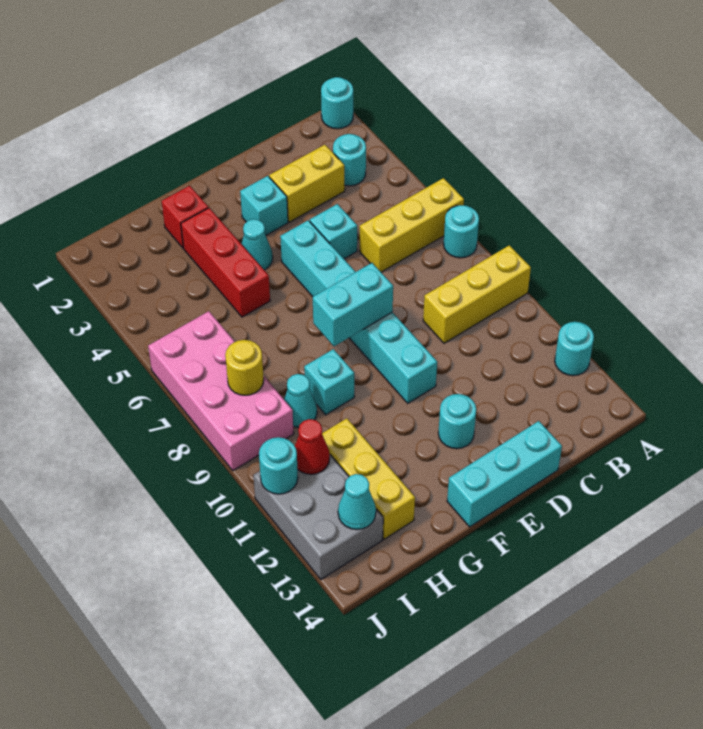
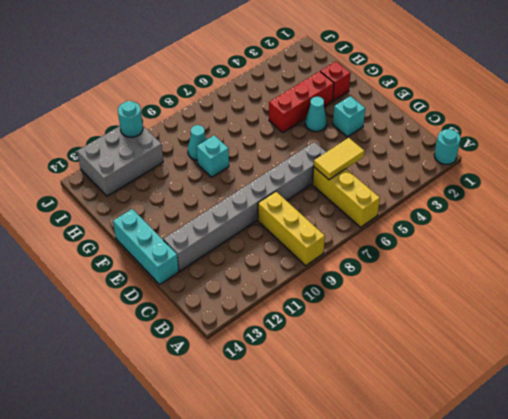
yellow tile C5:C6 level 2 -> none
grey brick D6:D13 level 1 -> none
none -> cyan round brick A7 level 1
none -> cyan round brick A12 level 1
none -> cyan round brick B3 level 1

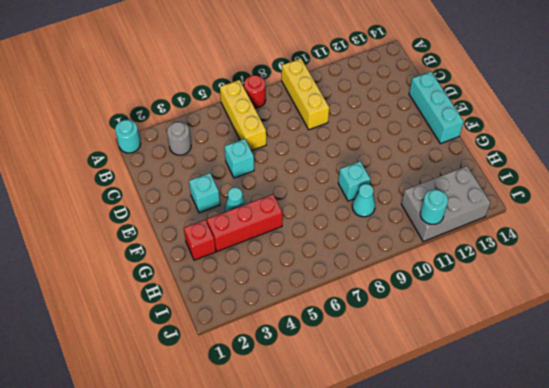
red round brick A7 level 1 -> cyan round brick A7 level 1
grey round brick B3 level 1 -> cyan round brick B3 level 1
none -> cyan round brick A12 level 1
none -> yellow brick C3:D3 level 1
none -> cyan brick E5:E10 level 1

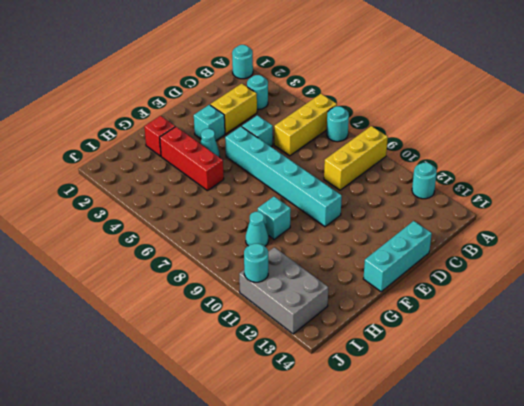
none -> cyan round brick E12 level 1
none -> yellow brick H11:H13 level 1
none -> pink brick I6:J9 level 1

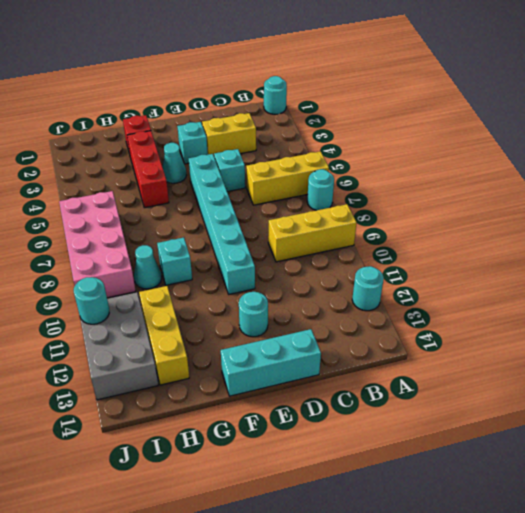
none -> cyan round brick B3 level 1
none -> cyan brick E8:F8 level 2
none -> yellow round brick I8 level 2

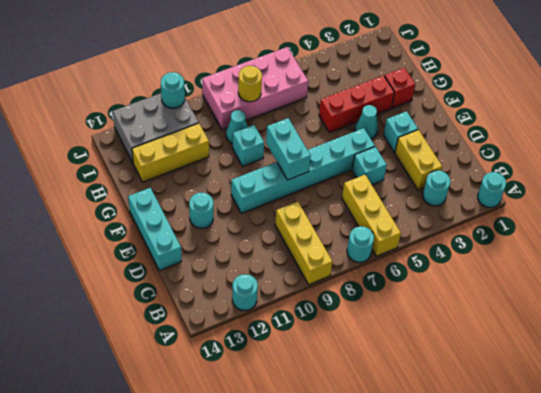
none -> red cone I11 level 2
none -> cyan cone I13 level 2

